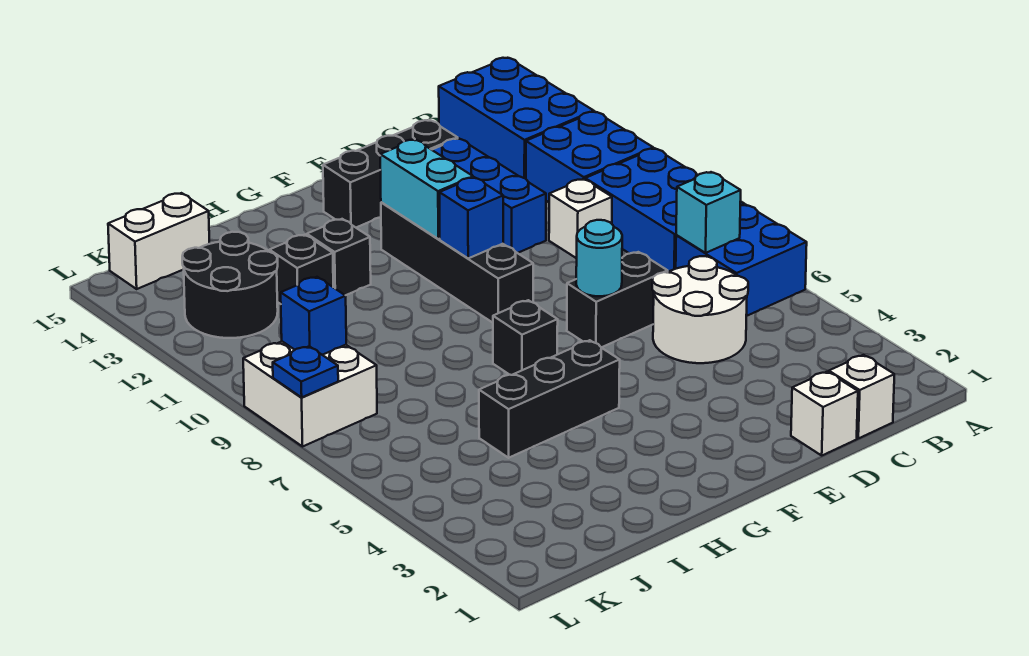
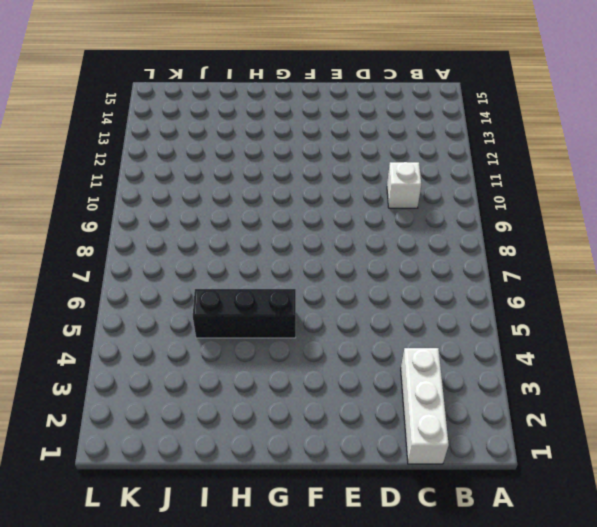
white brick C1:C3 level 1 -> white brick C1 level 1
none -> blue brick A6:B7 level 1
none -> blue brick A8:B10 level 1
none -> blue brick A11:B12 level 1

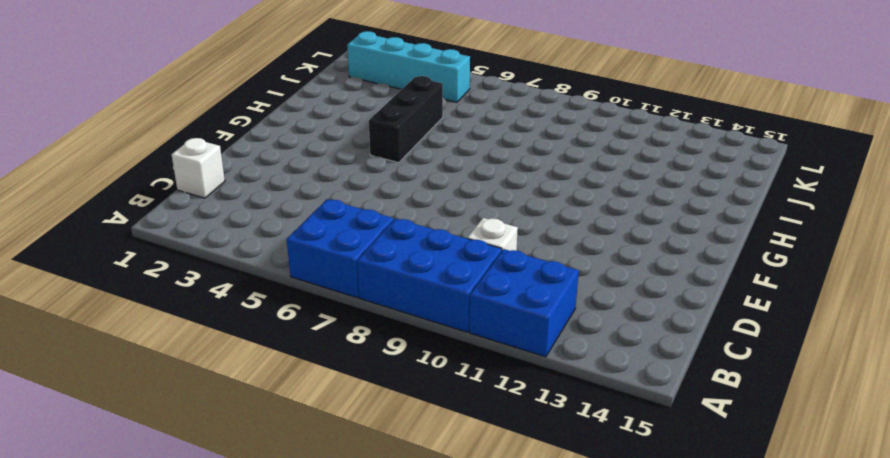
cyan brick K2:K5 level 1 -> none
none -> blue brick A13:B15 level 1
none -> white round brick C5:D6 level 1
none -> white brick D1 level 1

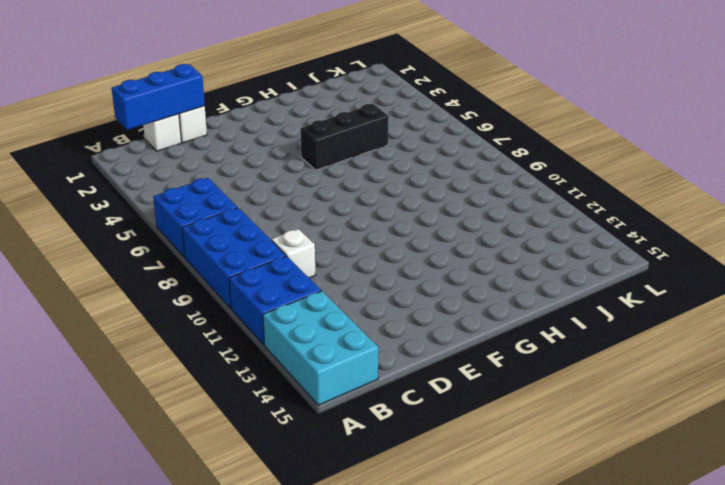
cyan brick A13:B15 level 1 -> blue brick A13:B15 level 1
blue brick B1:D1 level 2 -> blue brick D11:D13 level 1
none -> white round brick C5:D6 level 1
none -> black brick D7:E7 level 1
none -> black brick D14:F14 level 1

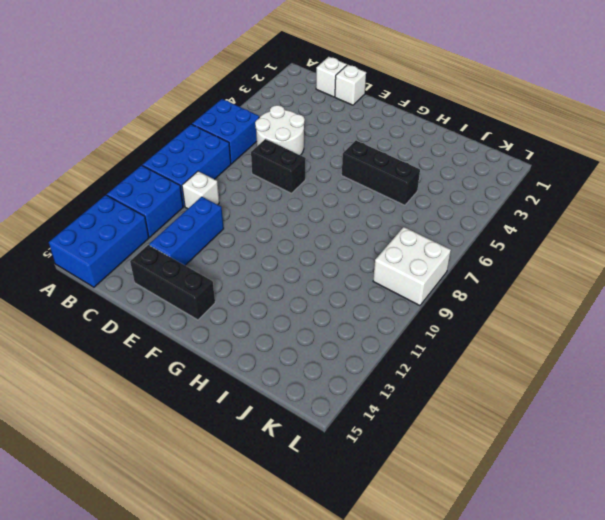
none -> black brick F9:F12 level 1
none -> black brick G7 level 1
none -> black brick H12 level 1

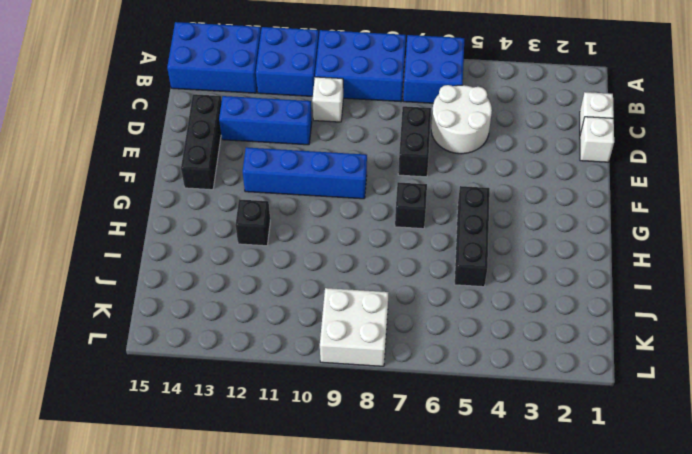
blue brick F9:F12 level 1 -> black brick F9:F12 level 1
none -> black brick I12 level 1
none -> black round brick J12:K13 level 1
none -> white brick J15:K15 level 1

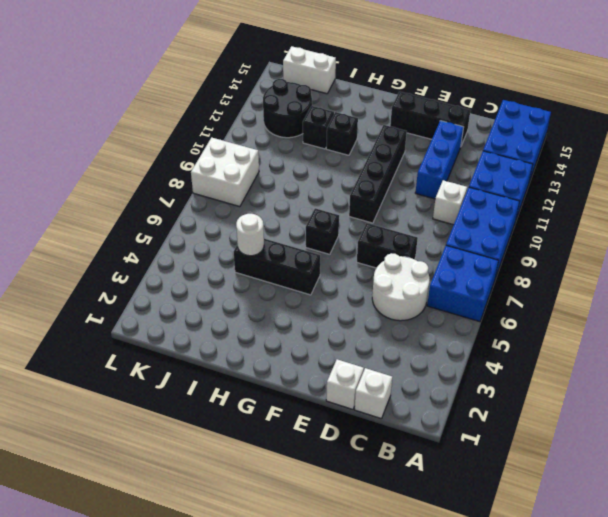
white round brick I5 level 2 -> none
none -> cyan brick B7 level 2
none -> cyan round brick E7 level 2
none -> blue brick F10 level 2

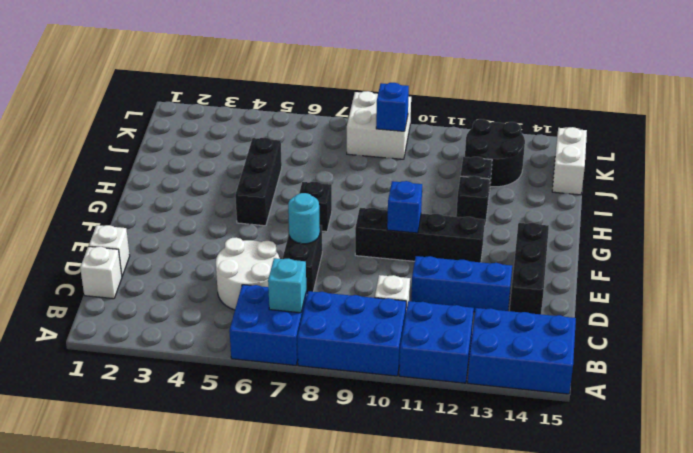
none -> cyan brick F11:F12 level 2
none -> blue plate L8 level 2

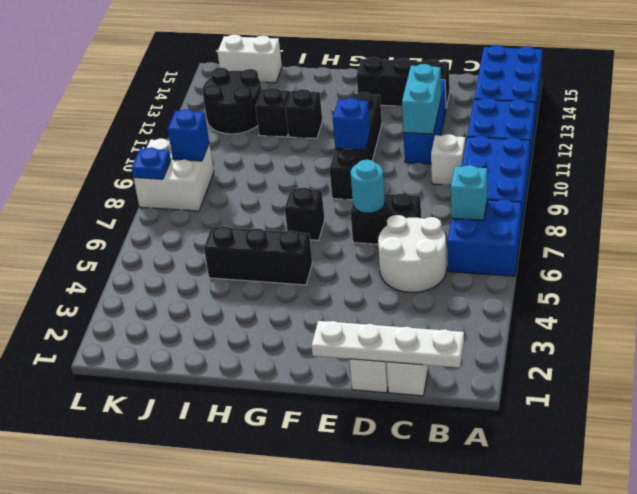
white plate B1:E1 level 2 -> none
cyan brick D11:D12 level 2 -> cyan brick F11:F12 level 2

